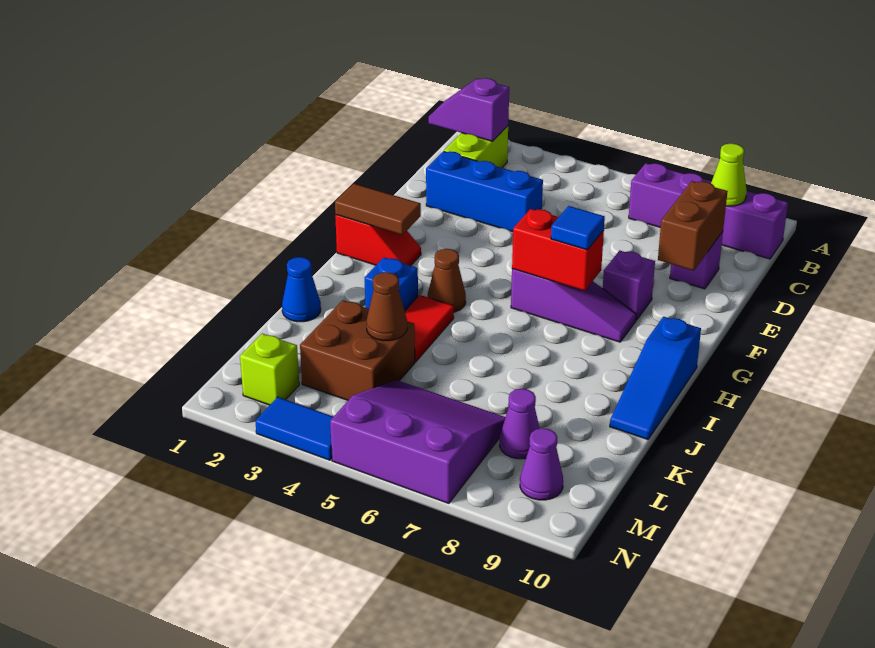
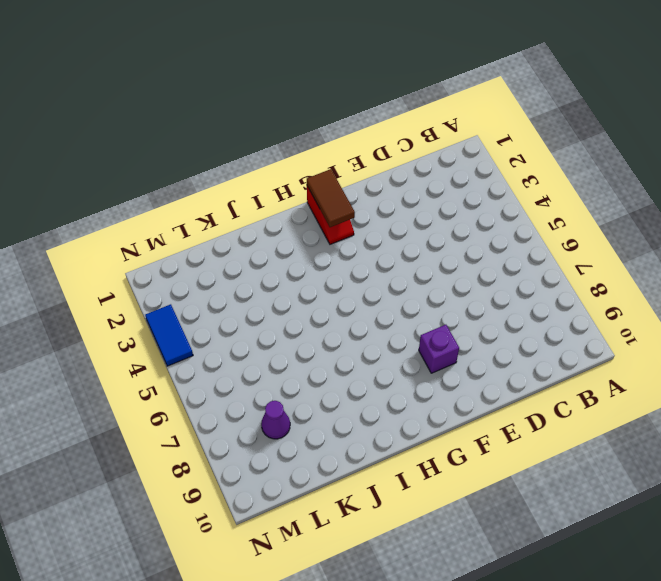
none -> lime brick B2:C2 level 1
none -> purple brick B7:B10 level 1
none -> blue brick D2:D4 level 1

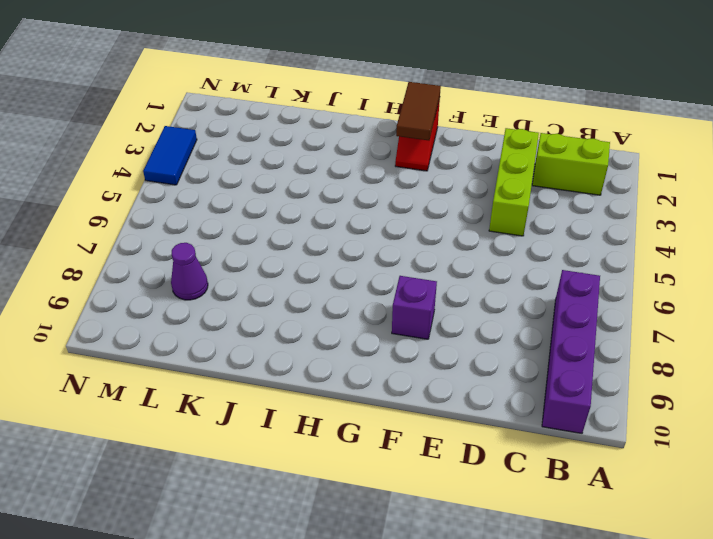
lime brick D2:D4 level 1 -> blue brick D2:D4 level 1
none -> purple brick D9 level 1
none -> purple slope G6:G8 level 1 top 6
none -> brown cone H4 level 1

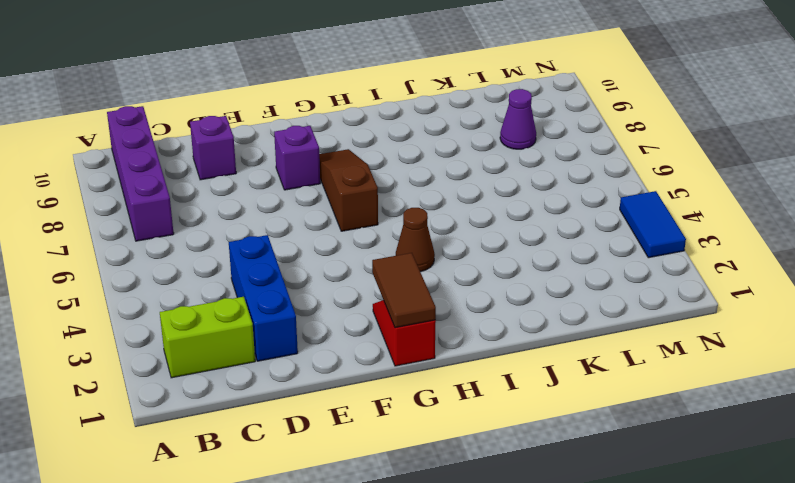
brown slope G6:G8 level 1 top 6 -> purple slope G6:G8 level 1 top 6
none -> blue slope H10:J10 level 1 top H
none -> blue brick I3 level 1
none -> red tile I4:J4 level 1

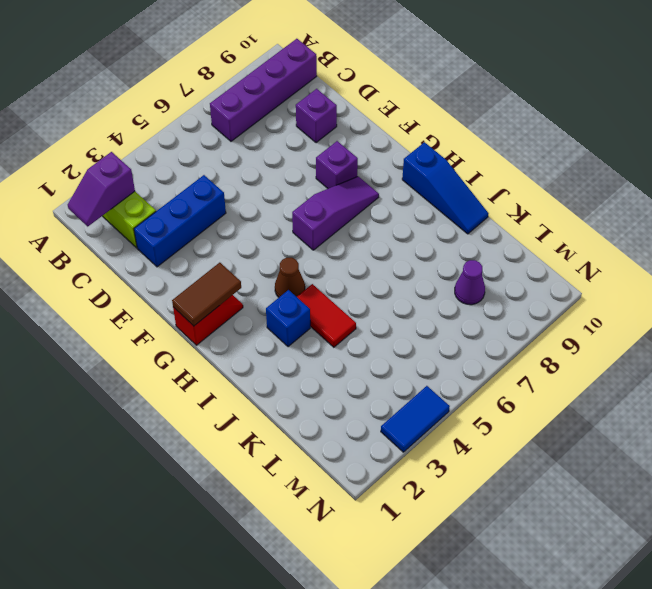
none -> blue cone J1 level 1
none -> brown brick K3:L4 level 1
none -> purple slope L5:N7 level 1 top N

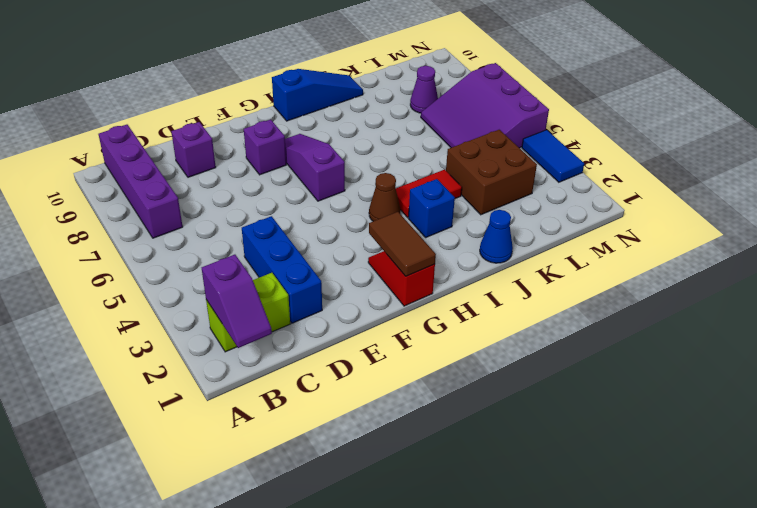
none -> lime brick M2 level 1
none -> purple cone M9 level 1
none -> lime cone B9 level 2

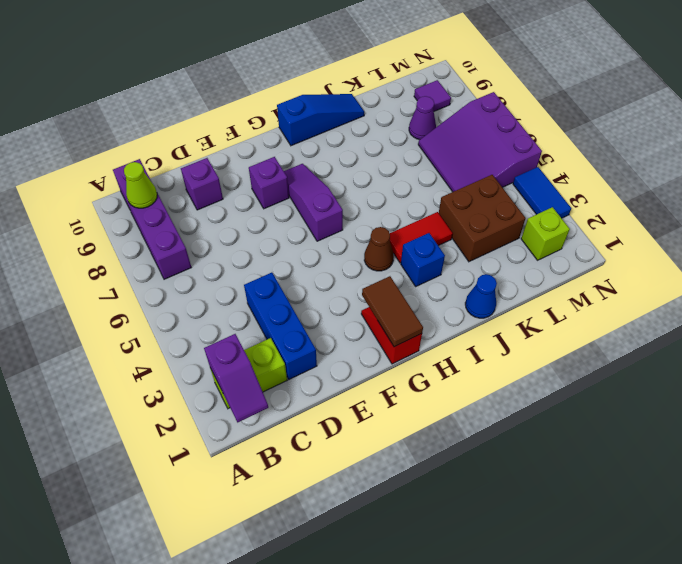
purple tile M9 level 1 -> purple cone M9 level 1
none -> brown brick D9:E9 level 2
none -> red brick G6:G7 level 2
none -> brown cone K4 level 2

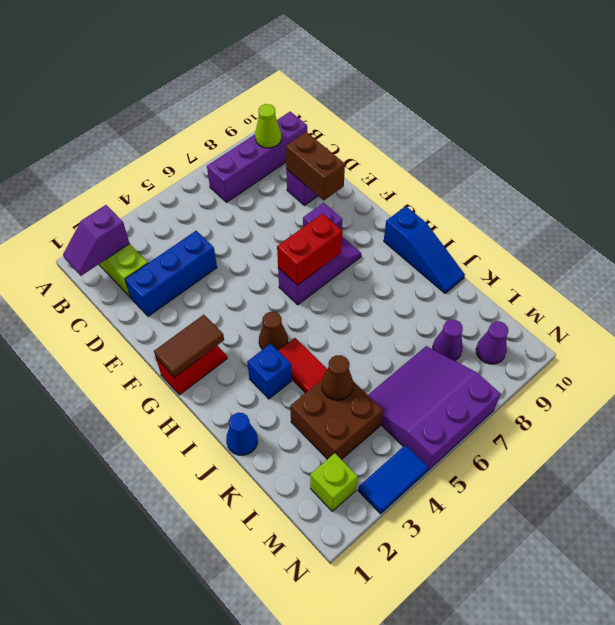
none -> blue tile G7 level 3

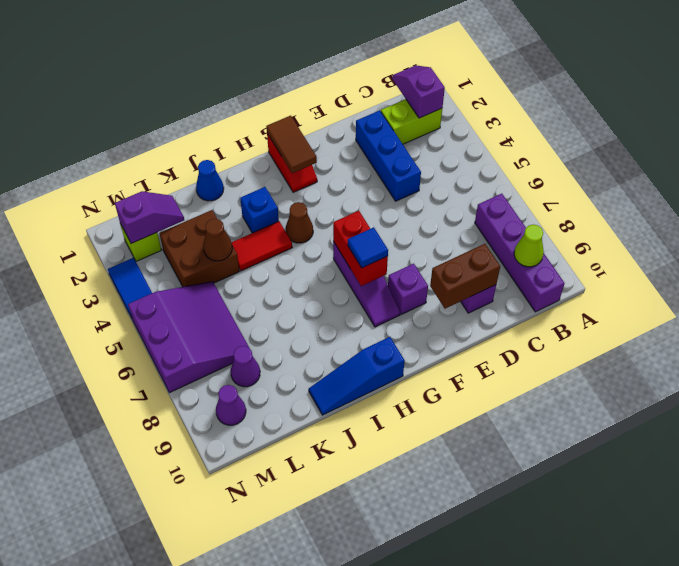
purple slope L2:M2 level 2 top M -> none

